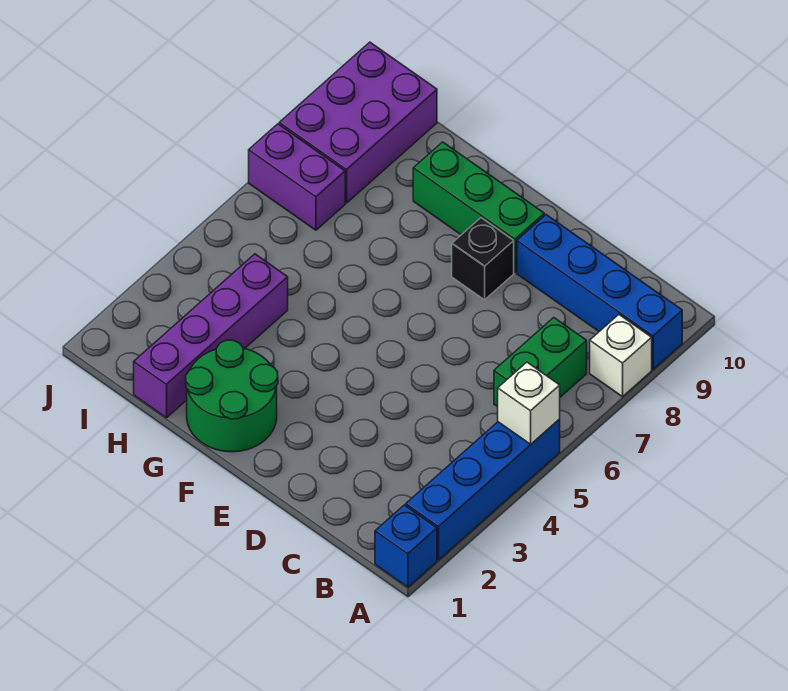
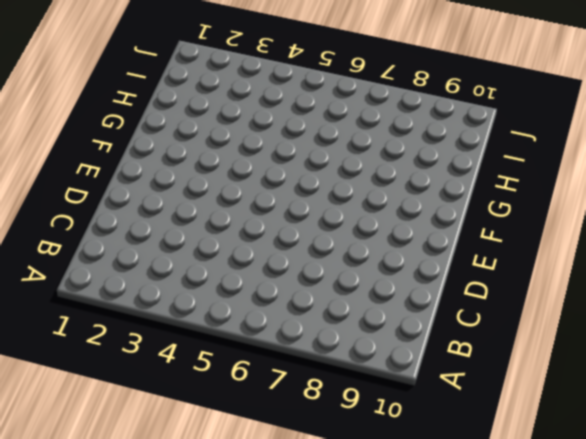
none -> blue brick A1 level 1
none -> blue brick A2:A5 level 1
none -> white brick A8 level 1

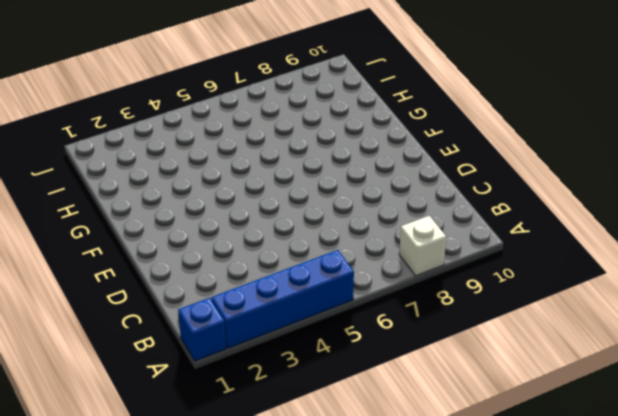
none -> blue brick A9:D9 level 1
none -> green brick B6:B7 level 1
none -> black brick E8 level 1

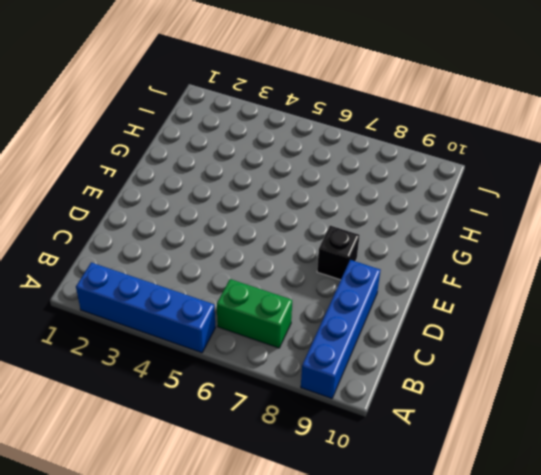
none -> blue brick A1 level 1
none -> white brick A8 level 1
none -> green brick E9:G9 level 1

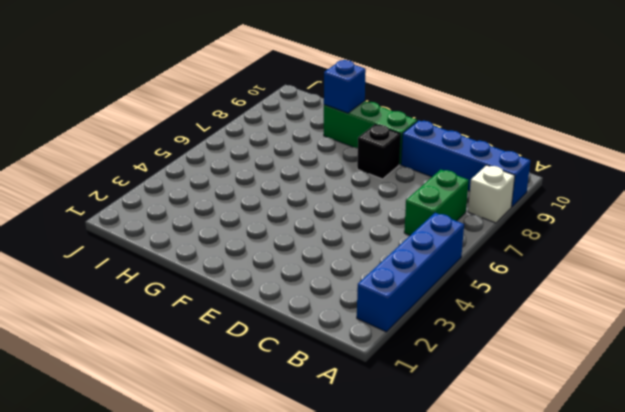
blue brick G9 level 2 -> blue brick A1 level 1
none -> green round brick F1:G2 level 1
none -> purple brick H1:H4 level 1
none -> purple brick I7:J7 level 1

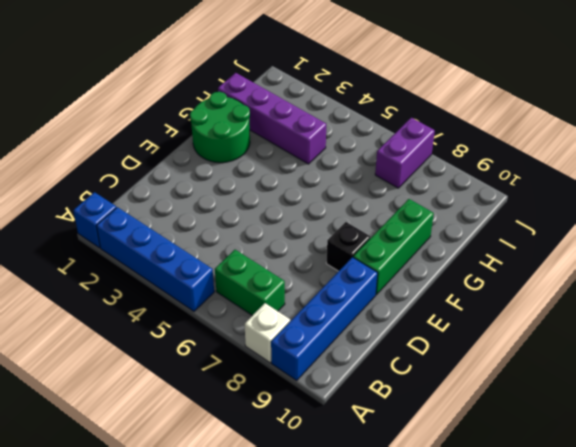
none -> purple brick I8:J10 level 1
none -> white brick A5 level 2

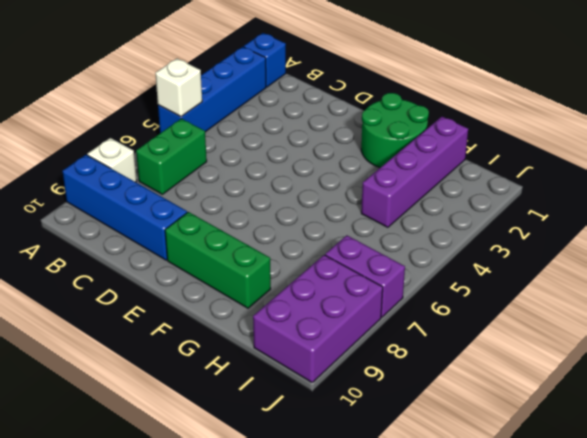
none -> black brick E8 level 1

